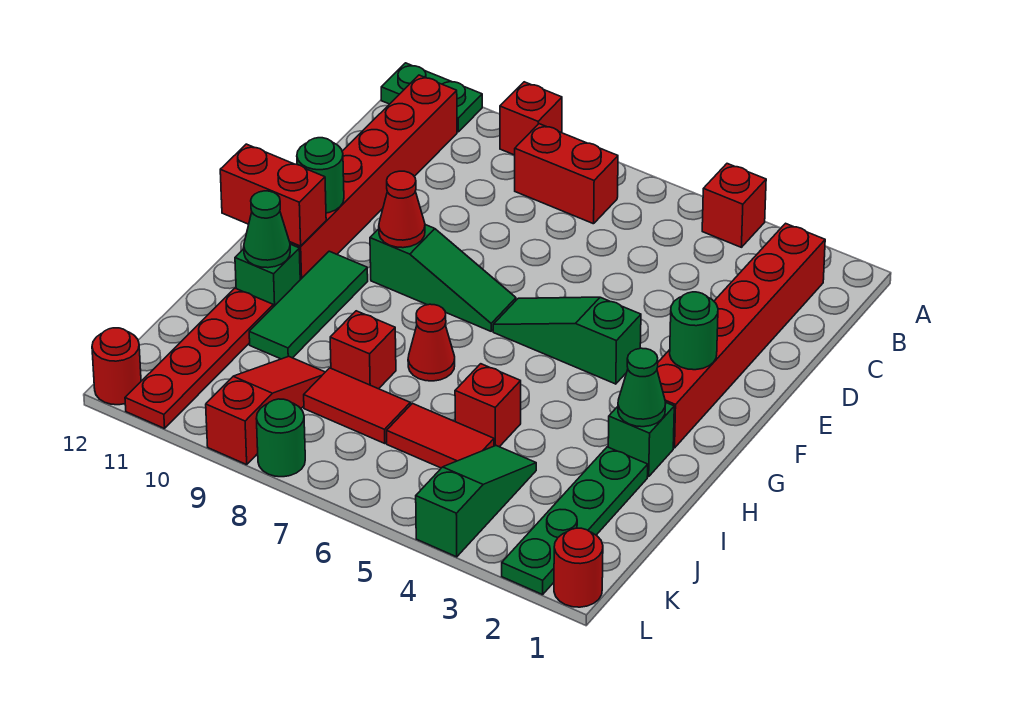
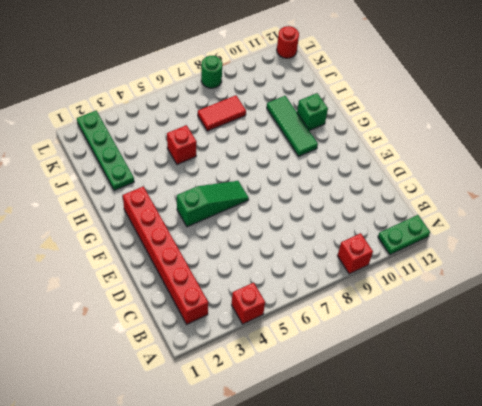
none -> red brick B7:B8 level 1
none -> red brick B11:G11 level 1
none -> green slope F7:F9 level 1 top 9

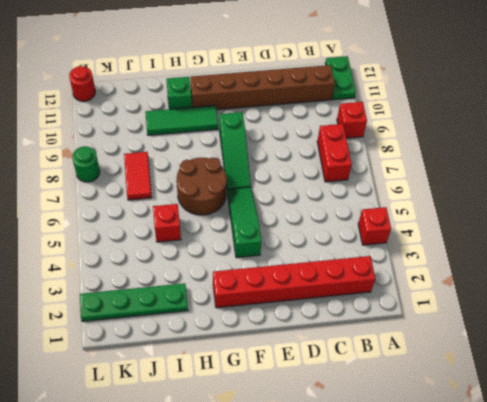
brown brick B11:G11 level 1 -> red brick B11:G11 level 1
brown round brick G6:H7 level 1 -> red cone H7 level 1
none -> green brick H2 level 1
none -> red brick I8 level 1
none -> red plate I11:L11 level 1

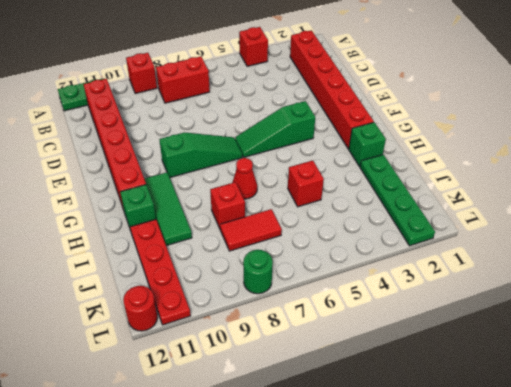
none -> green slope J4:L4 level 1 top L
none -> red tile J5:J6 level 1
none -> red slope J9:L9 level 1 top L

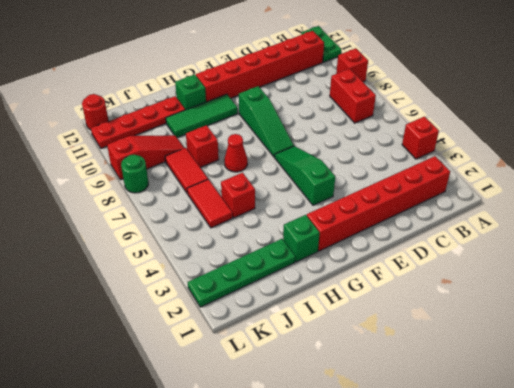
none -> green slope J4:L4 level 1 top L
none -> red round brick L1 level 1
none -> green round brick F2 level 2

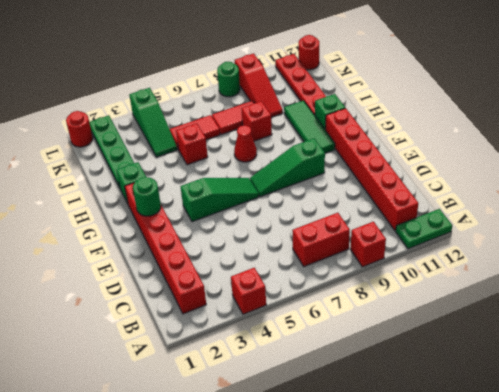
none -> red cone F9 level 2
none -> green round brick F11 level 2
none -> red brick G11:G12 level 2

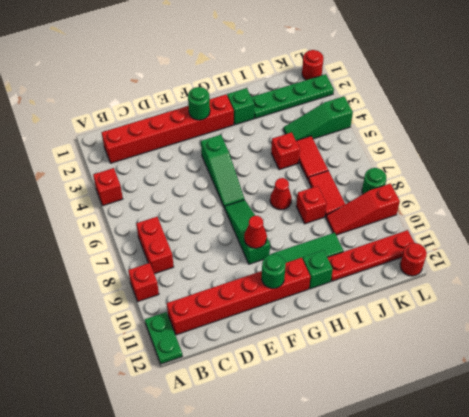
none -> red brick G11:G12 level 2
none -> green cone H2 level 2
none -> green cone H11 level 2

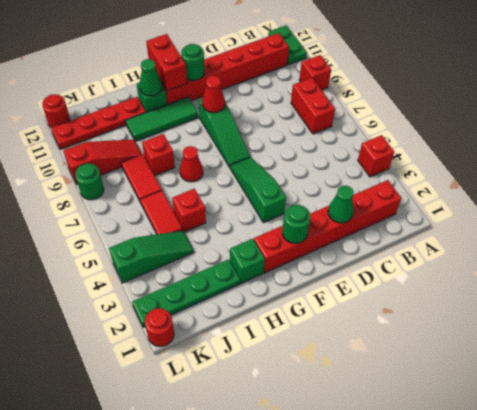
green cone D2 level 2 -> green cone H2 level 2

